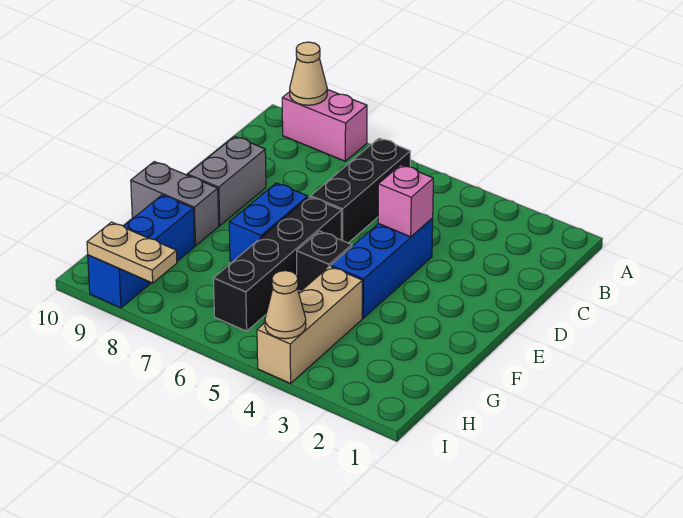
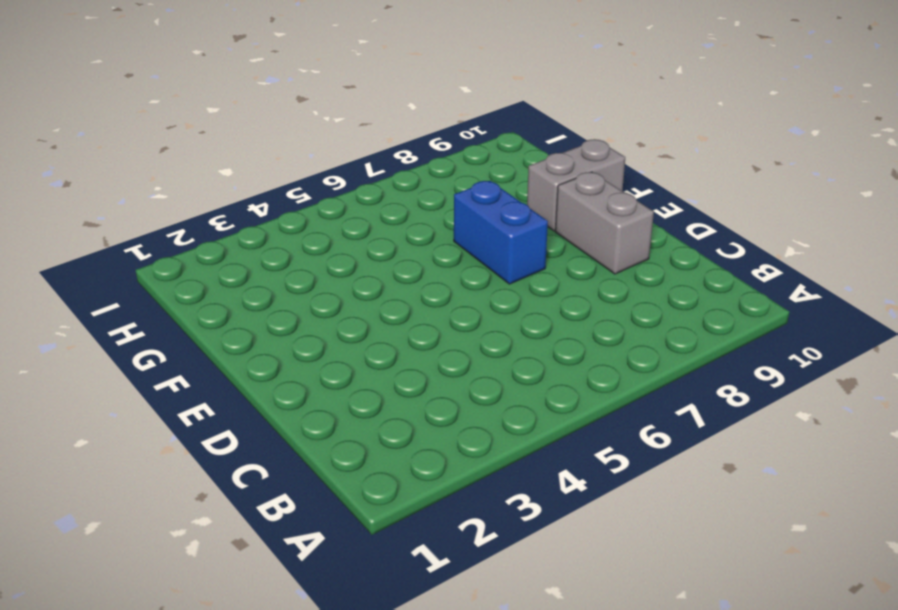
none -> pink brick A8:A9 level 1
none -> black brick B6:D6 level 1
none -> blue brick D4:F4 level 1

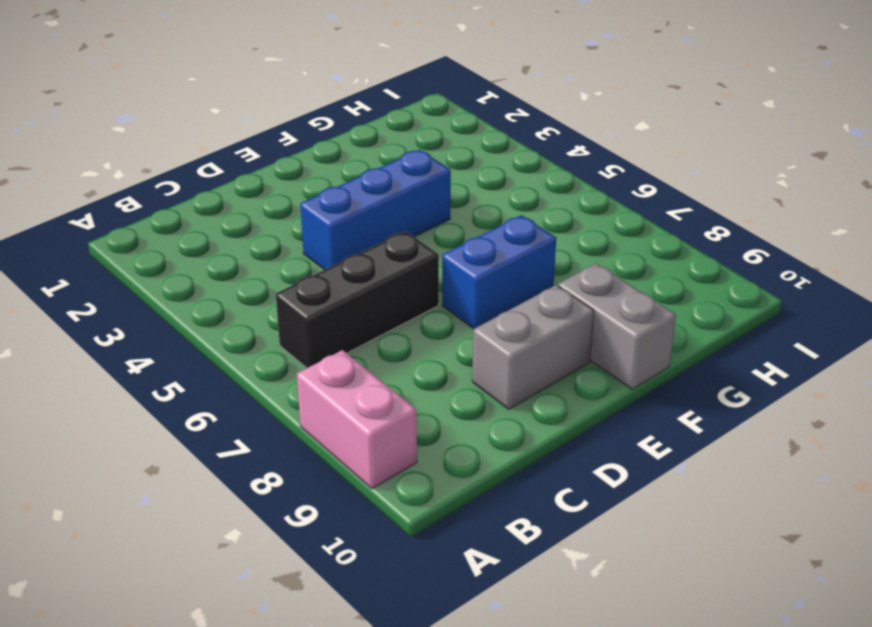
none -> black brick E6:H6 level 1
none -> black brick F5 level 1
none -> tan brick G4:I4 level 1

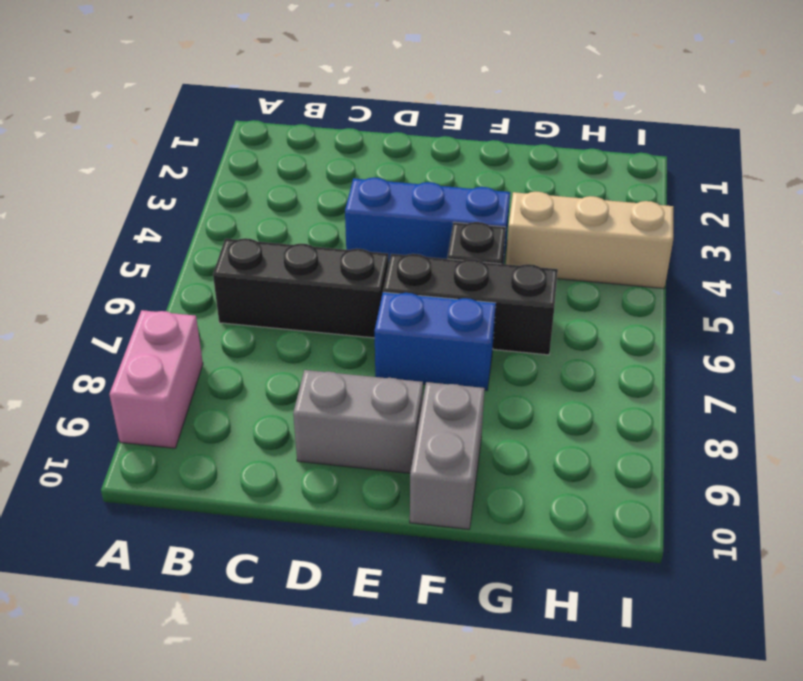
black brick E6:G6 level 1 -> black brick E6:H6 level 1
none -> blue brick G9:I9 level 1
none -> tan cone A9 level 2
none -> pink brick D4 level 2

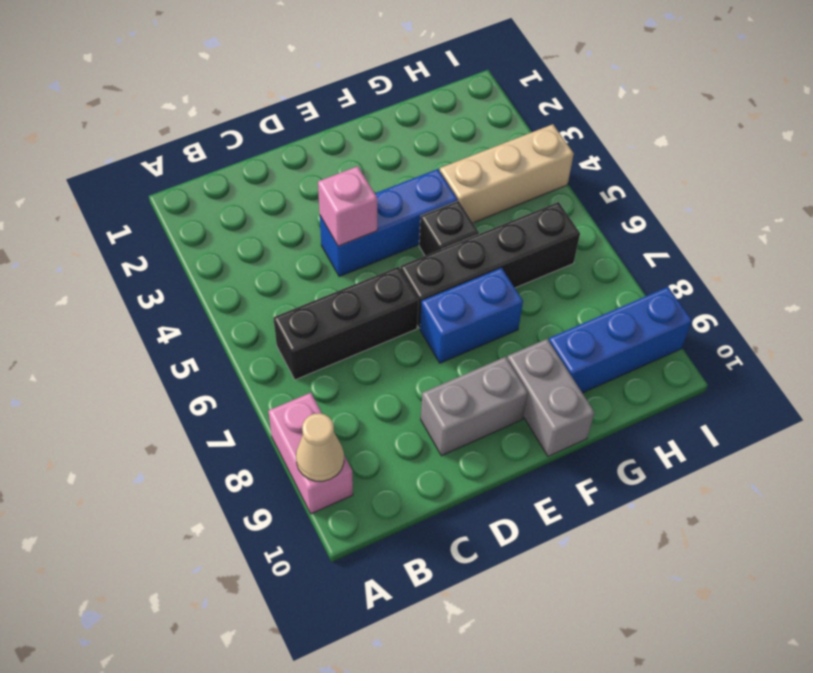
none -> tan cone I4 level 2
none -> tan plate I8:I9 level 2

